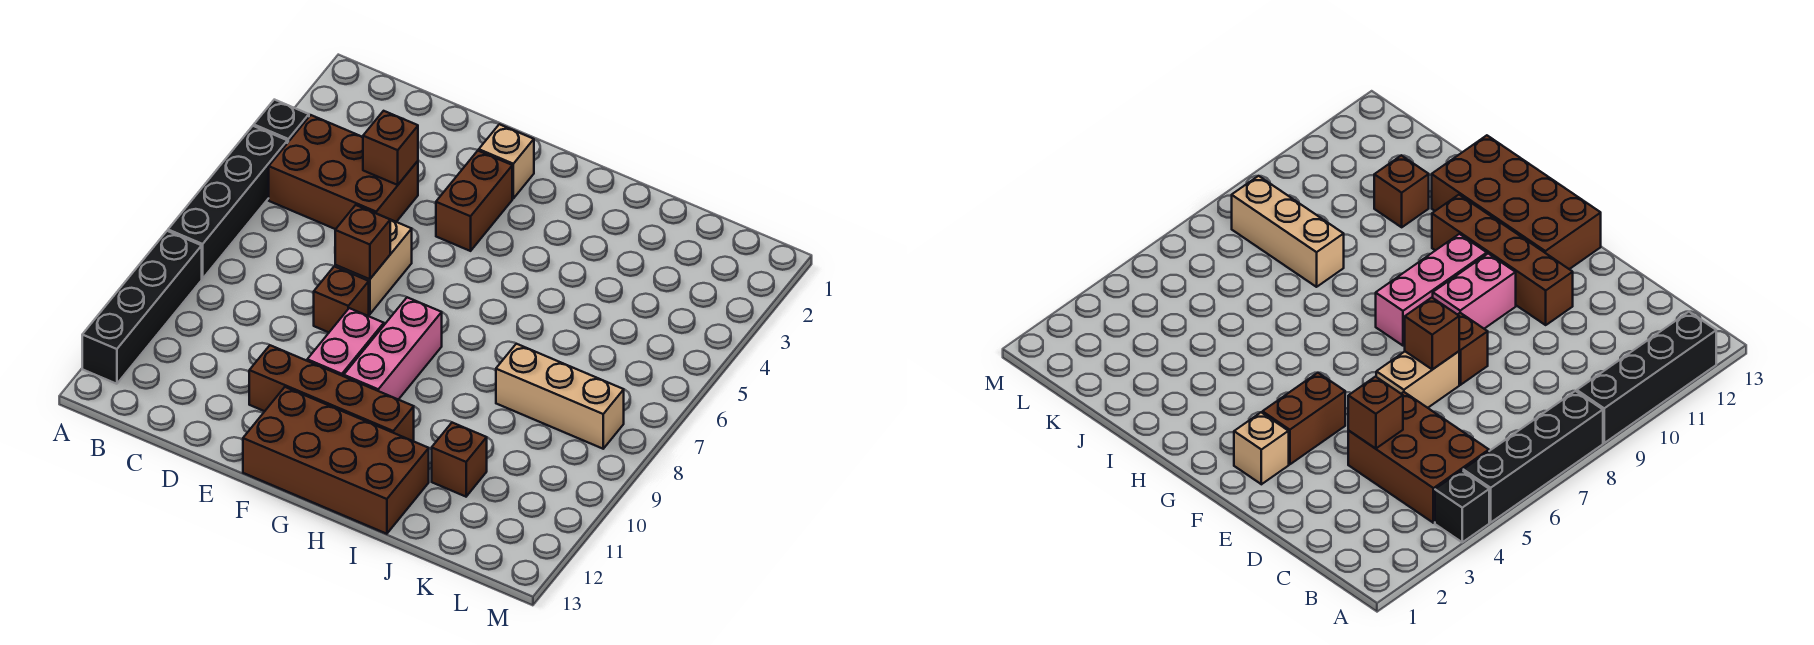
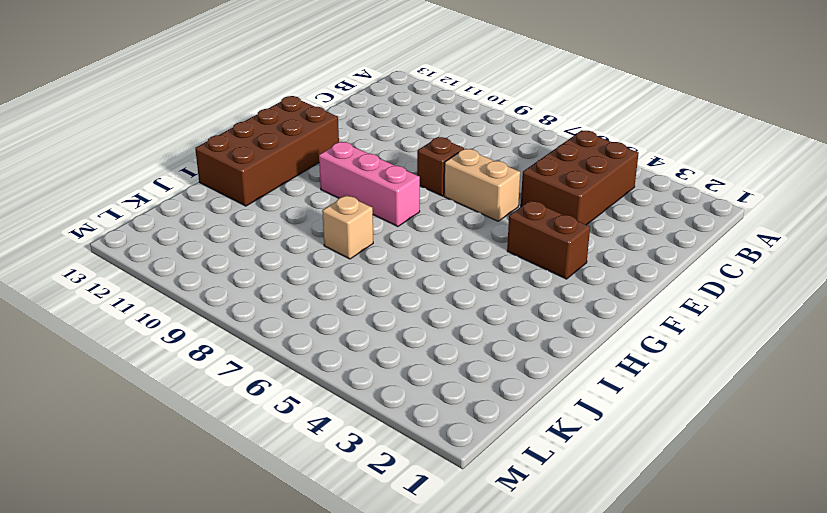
tan brick I8 level 1 -> tan brick F2 level 1
none -> black brick A4 level 1
none -> black brick A5:A8 level 1
none -> black brick A9:A12 level 1

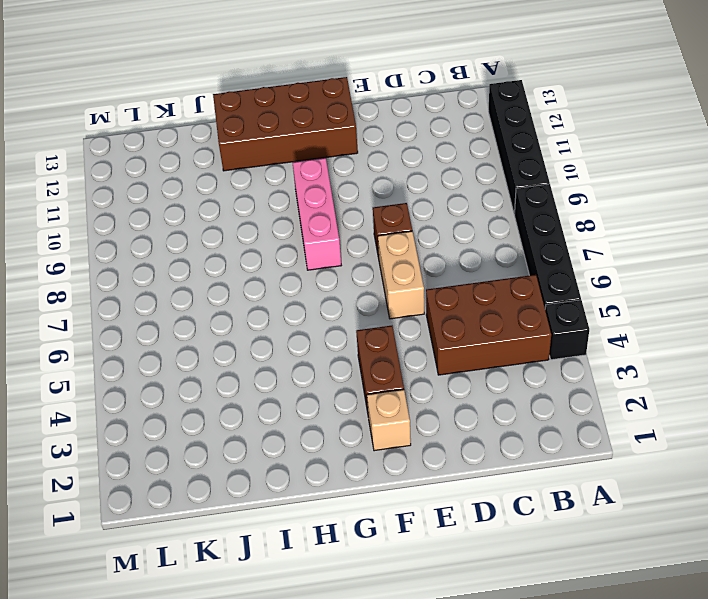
none -> brown brick E11:H11 level 1
none -> pink brick F9:F10 level 1
none -> tan brick J8:L8 level 1

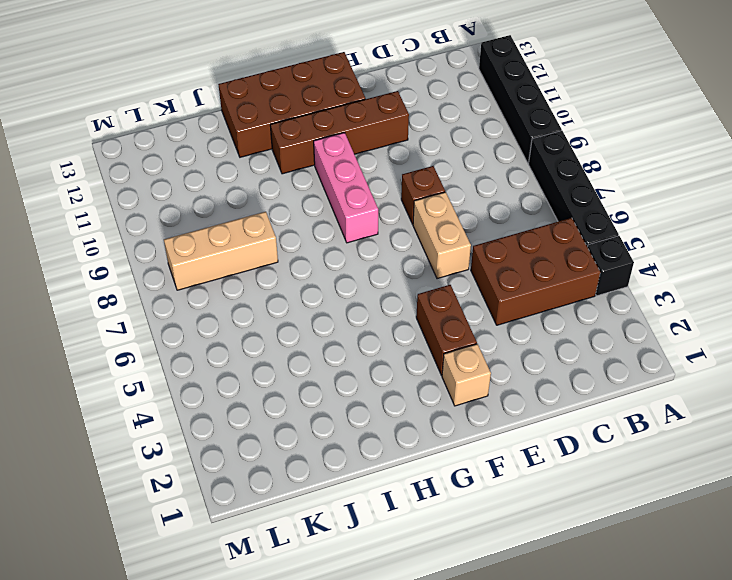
none -> pink brick F9:F10 level 1
none -> brown brick J11 level 1
none -> brown brick D4 level 2

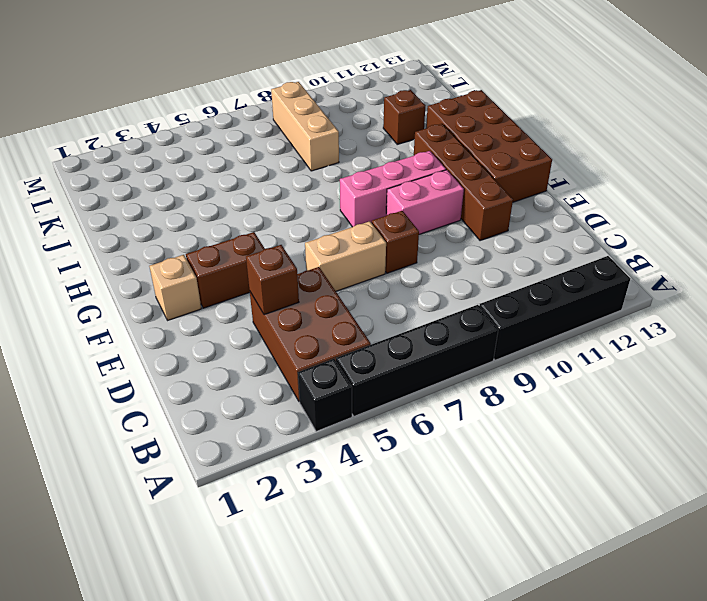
none -> brown brick E7 level 2

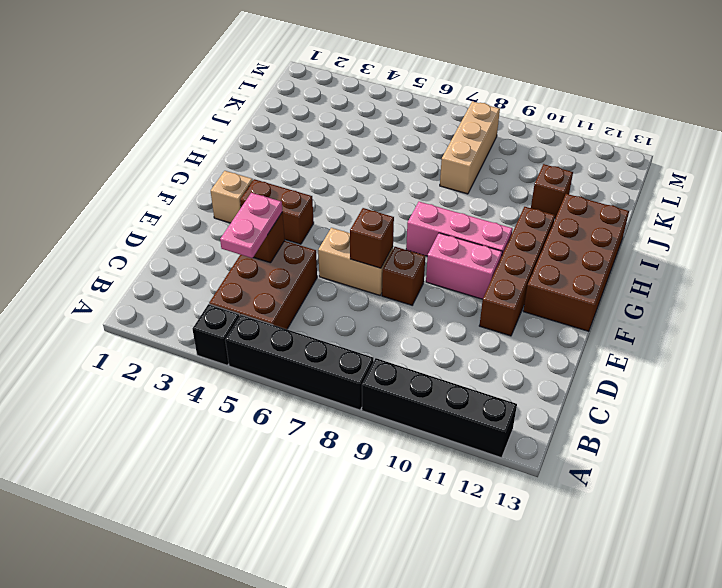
pink plate C4:D4 level 3 -> none

